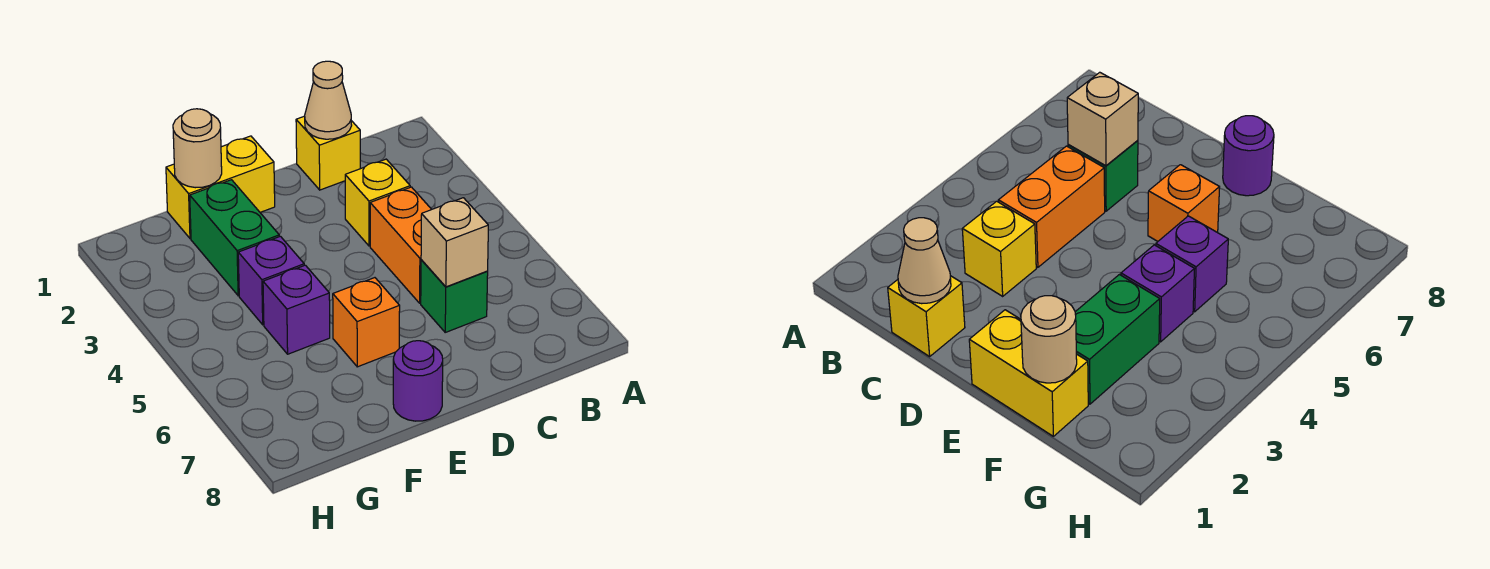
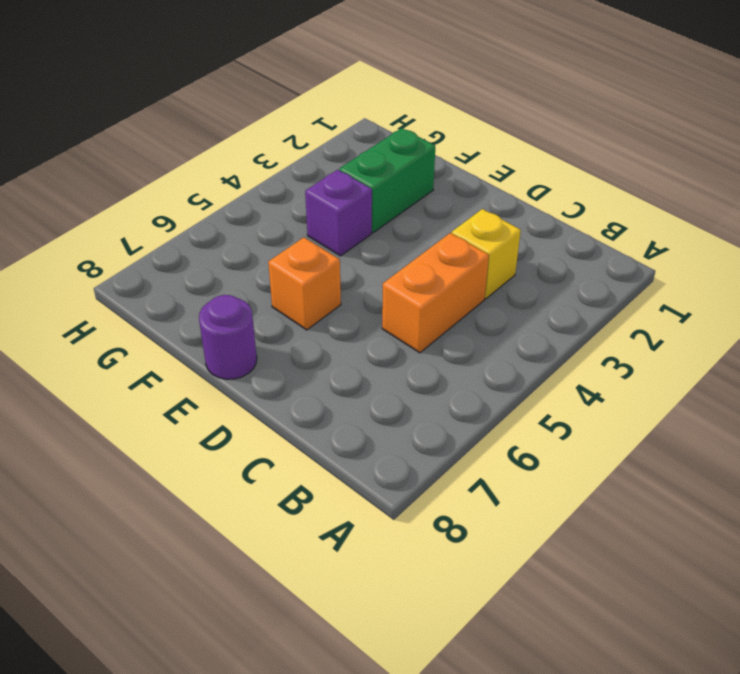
none -> yellow brick C1 level 1
none -> green brick C6 level 1
none -> yellow brick E1:F1 level 1

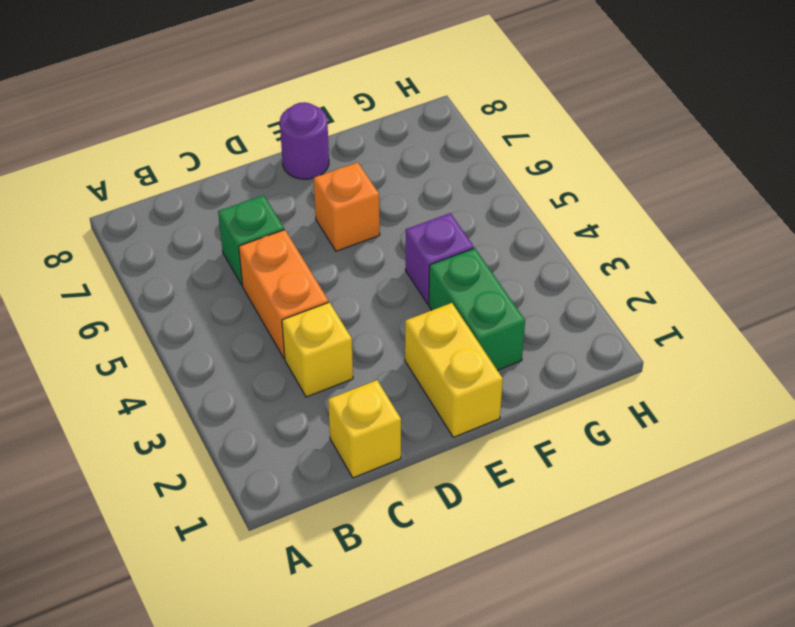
yellow brick E1:E2 level 1 -> yellow brick E1:F1 level 1
none -> purple brick F5 level 1
none -> tan cone C1 level 2
none -> tan brick C6 level 2

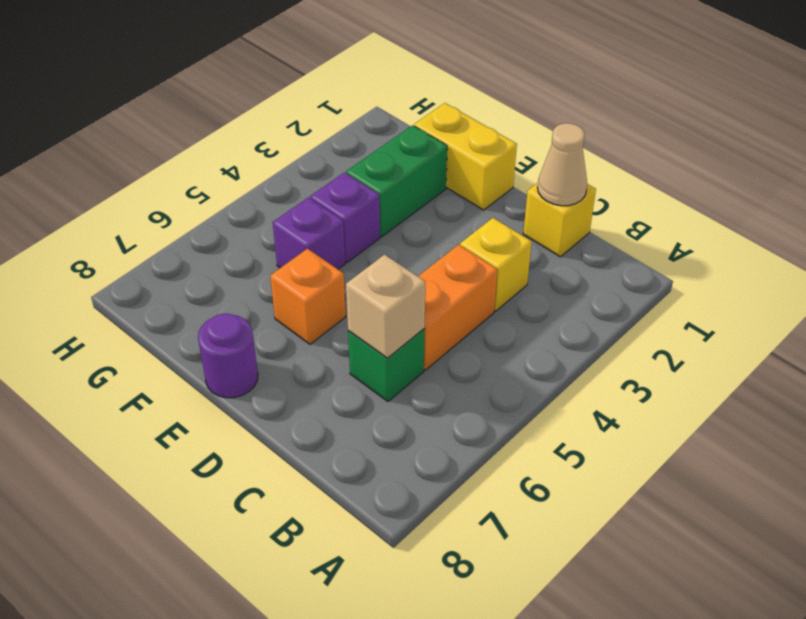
none -> tan round brick F1 level 2

